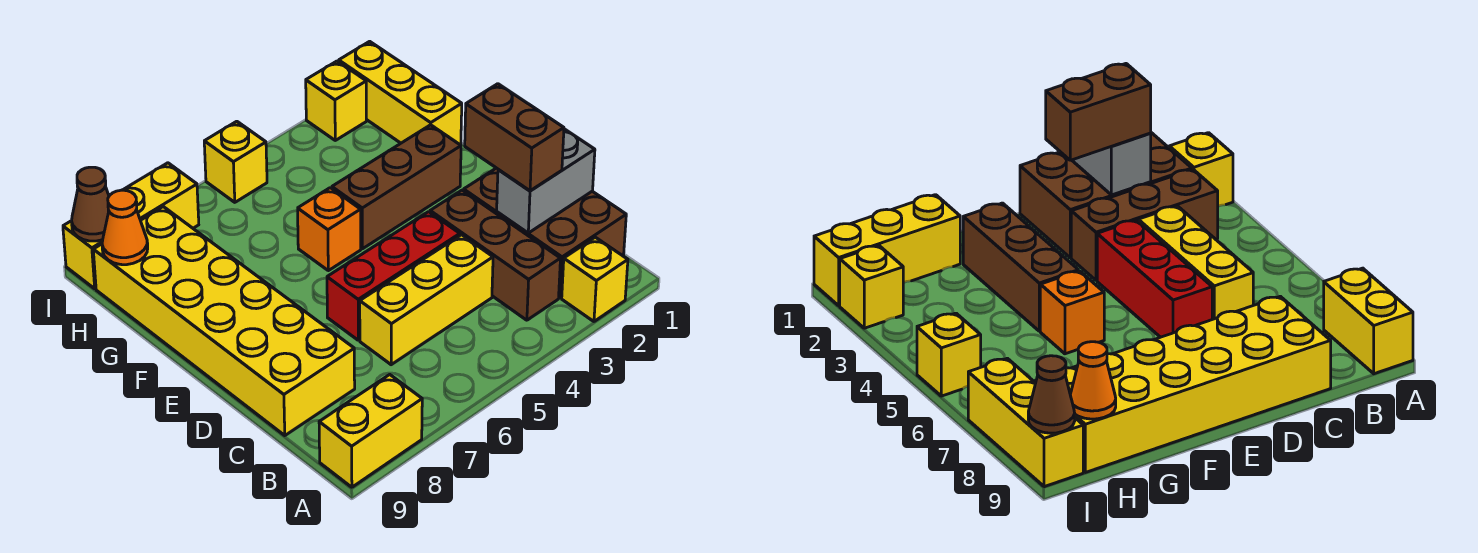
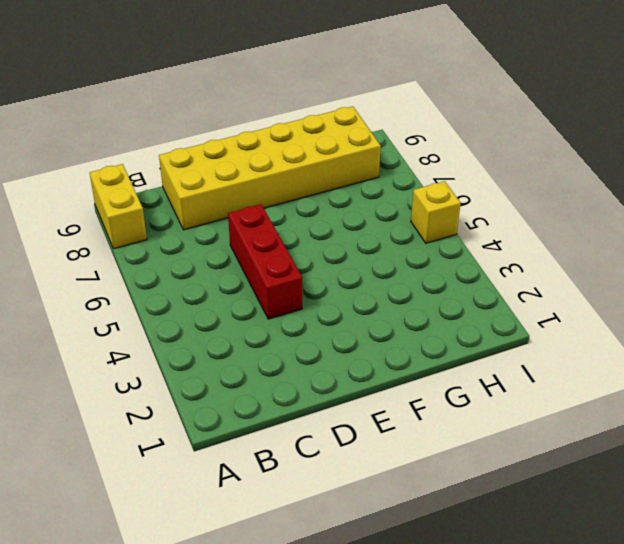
none -> yellow brick A2 level 1
none -> brown brick B1:D2 level 1
none -> brown brick B3:D3 level 1

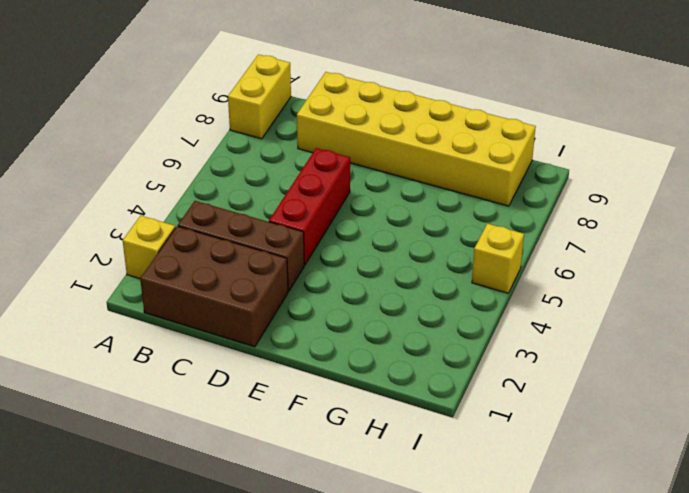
none -> yellow brick C4:C6 level 1
none -> brown brick F2:F4 level 1
none -> orange brick F5 level 1

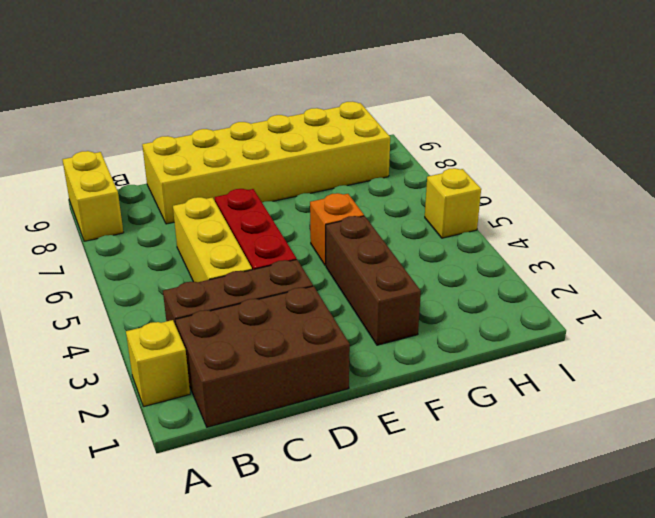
none -> yellow brick G1:I1 level 1
none -> yellow brick I2 level 1
none -> yellow brick I7:I9 level 1

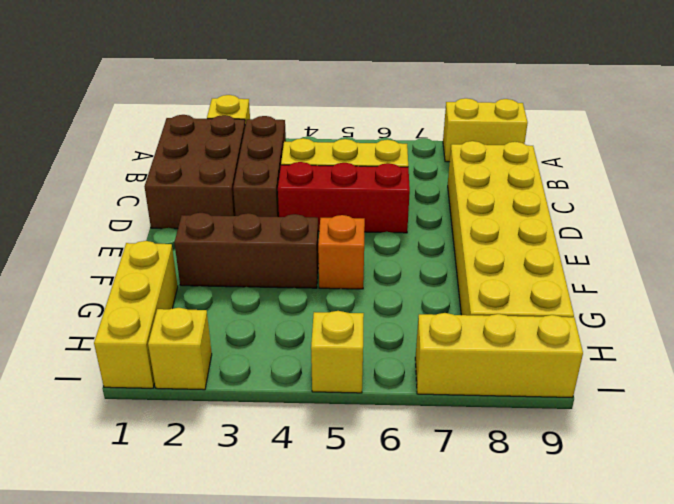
none -> grey brick C1:C2 level 2
none -> orange cone H9 level 2
none -> brown cone I9 level 2

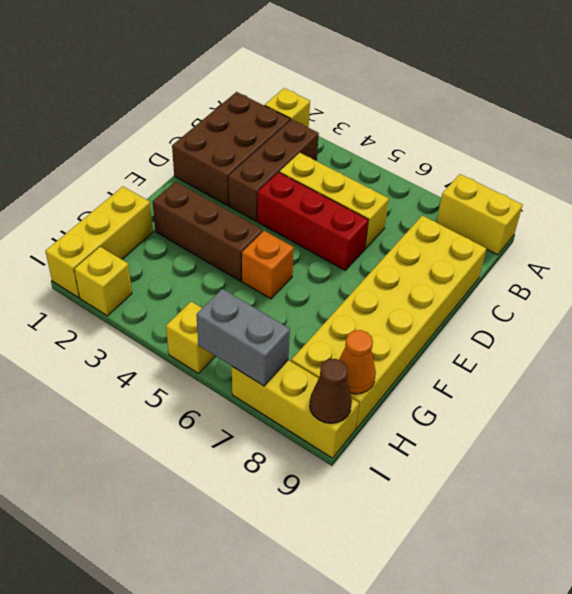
grey brick I6:I7 level 2 -> grey brick C1:C2 level 2
none -> brown brick C2:D2 level 3

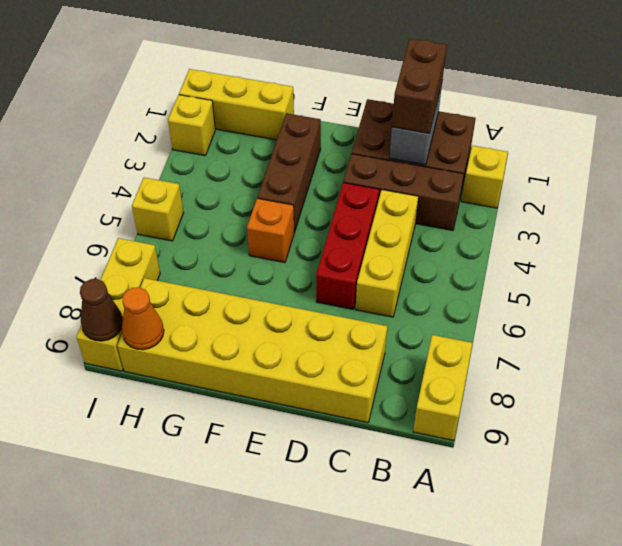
brown brick C1:C2 level 3 -> brown brick C2:D2 level 3

